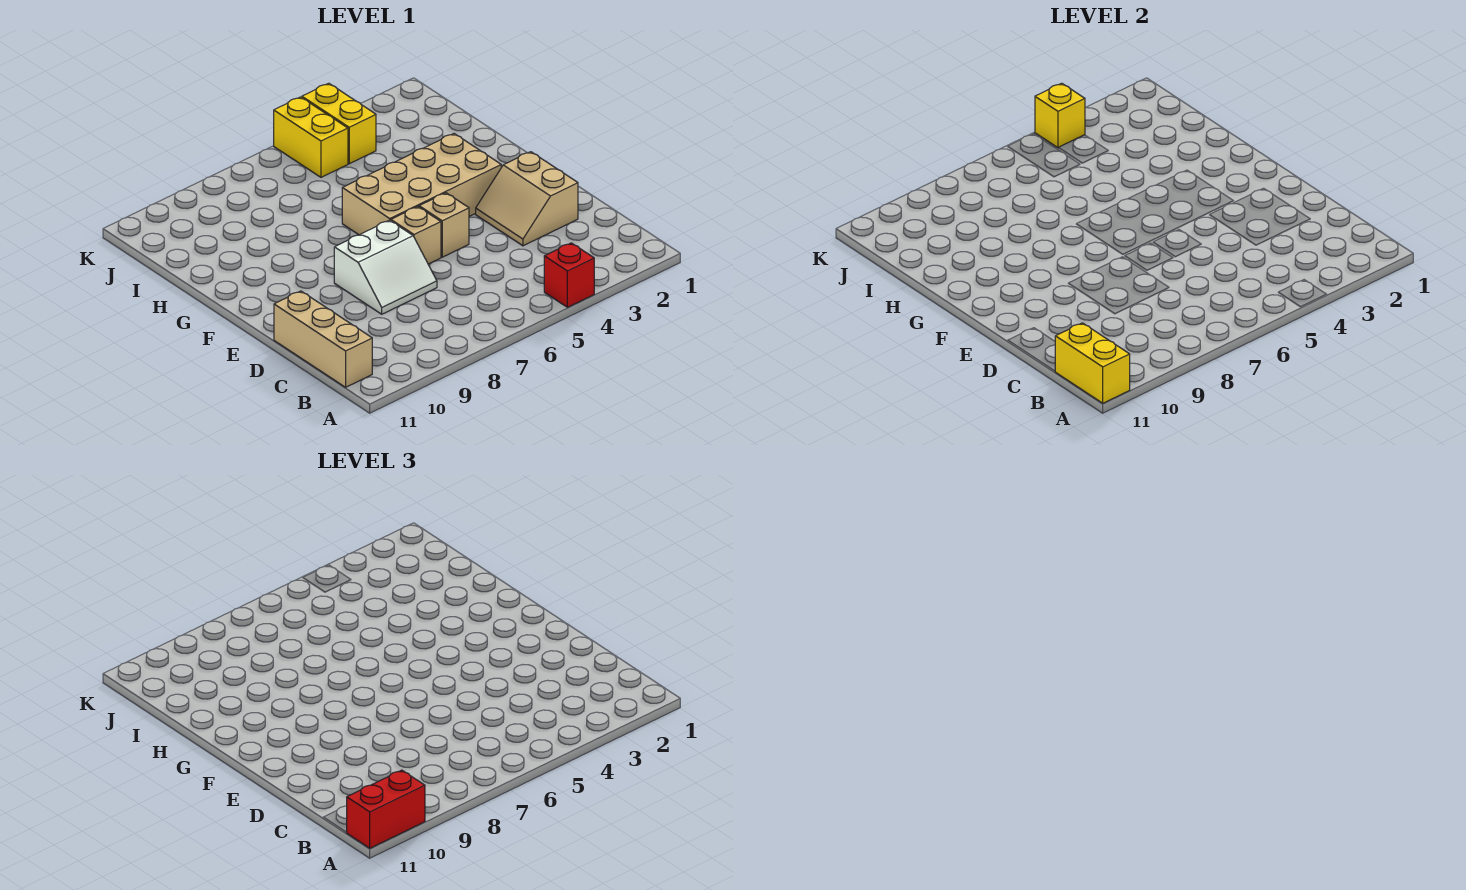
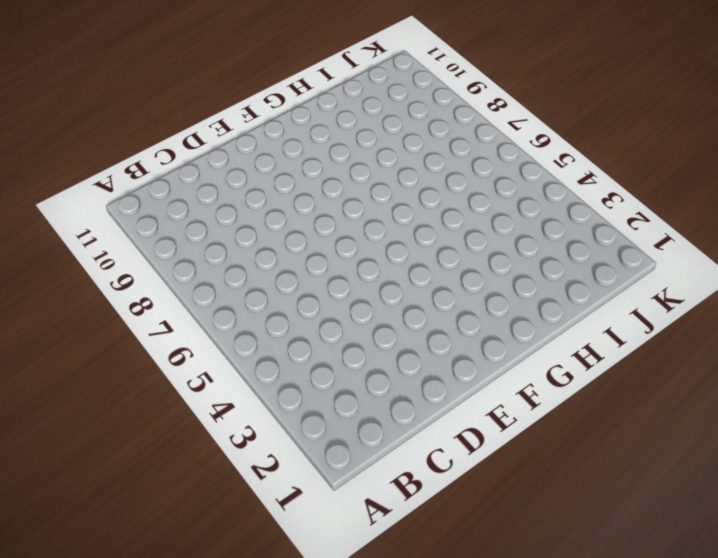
none -> red brick A4 level 1
none -> tan brick B11:D11 level 1
none -> tan slope D2:E3 level 1 top 2

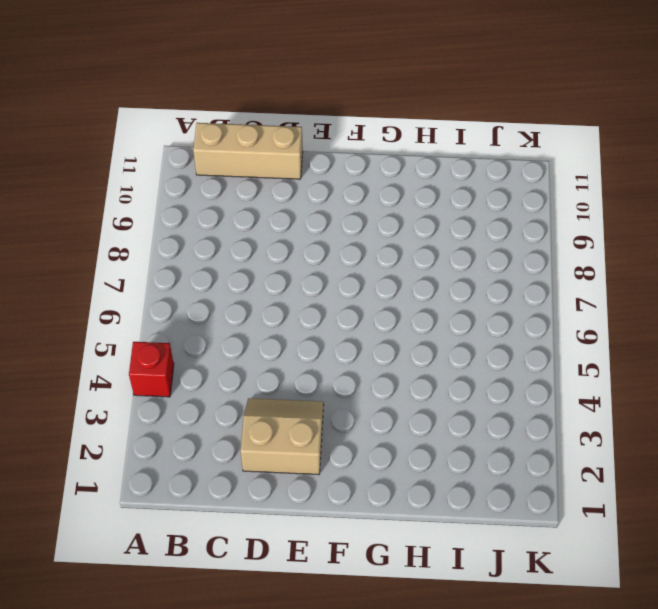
none -> white slope D7:E8 level 1 top E
none -> tan brick E5 level 1
none -> tan brick E6 level 1

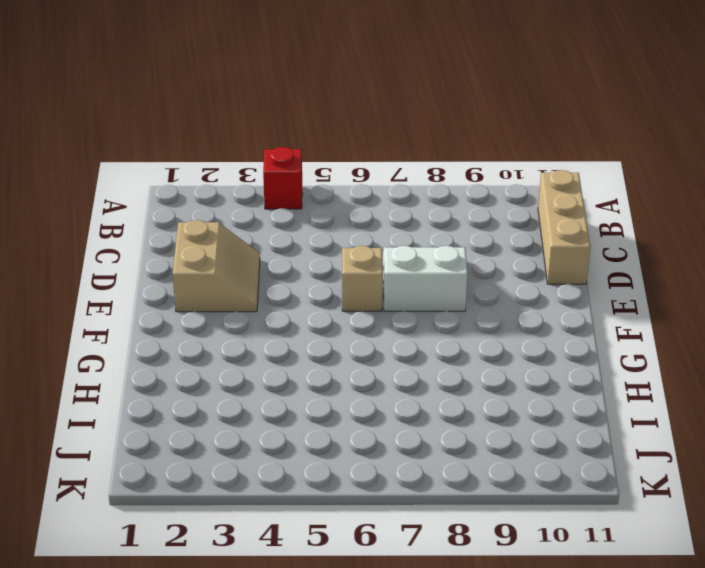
none -> tan brick E5 level 1
none -> tan brick F3:G6 level 1
none -> yellow brick J4:K4 level 1

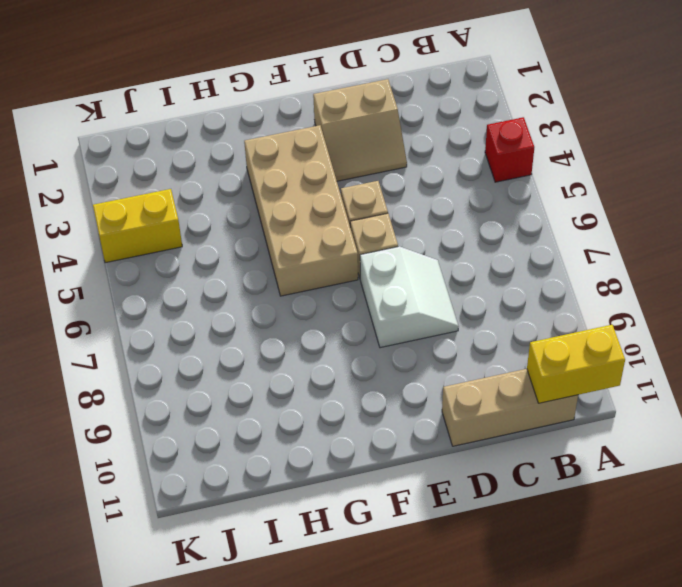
none -> yellow brick J5:K5 level 1
none -> yellow brick K4 level 2
none -> red brick A10:A11 level 3

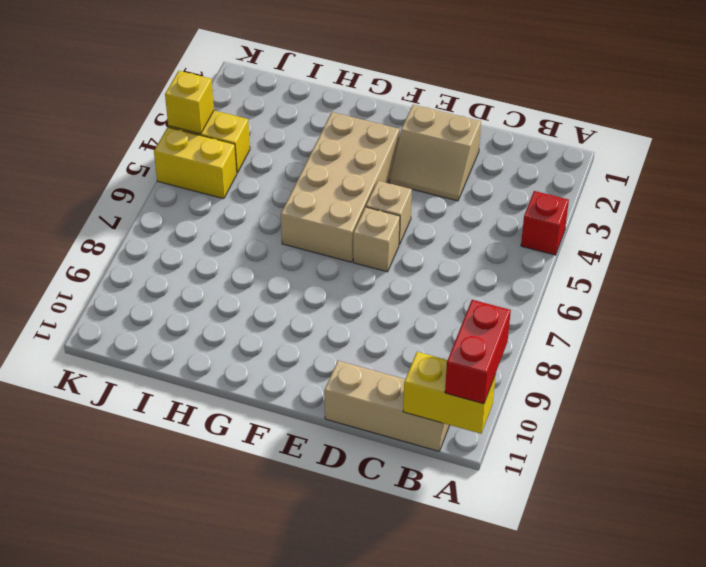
none -> white slope D7:E8 level 1 top E

